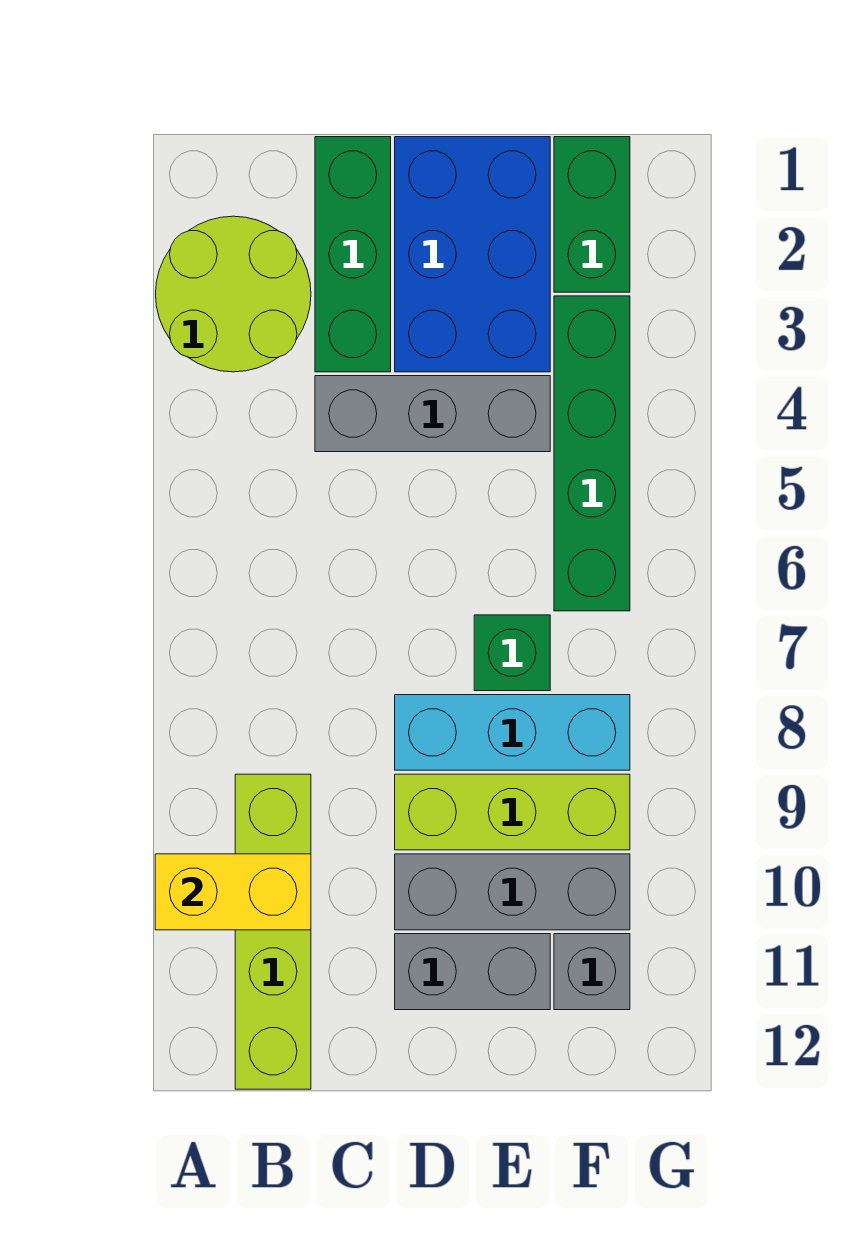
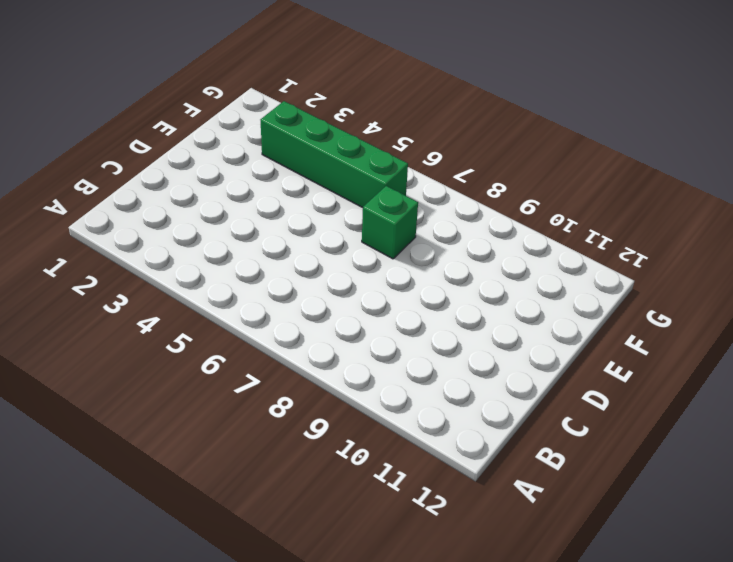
none -> lime round brick A2:B3 level 1
none -> lime brick B9:B12 level 1
none -> green brick C1:C3 level 1

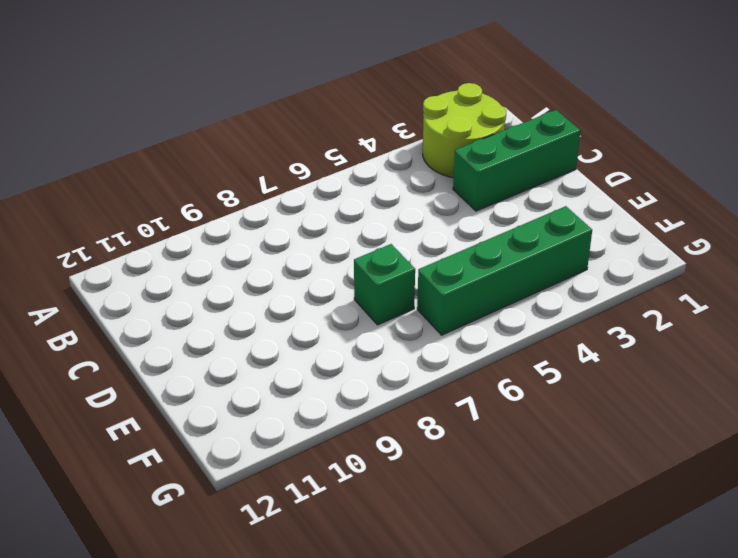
none -> lime brick B9:B12 level 1
none -> grey brick C4:E4 level 1
none -> blue brick D1:E3 level 1

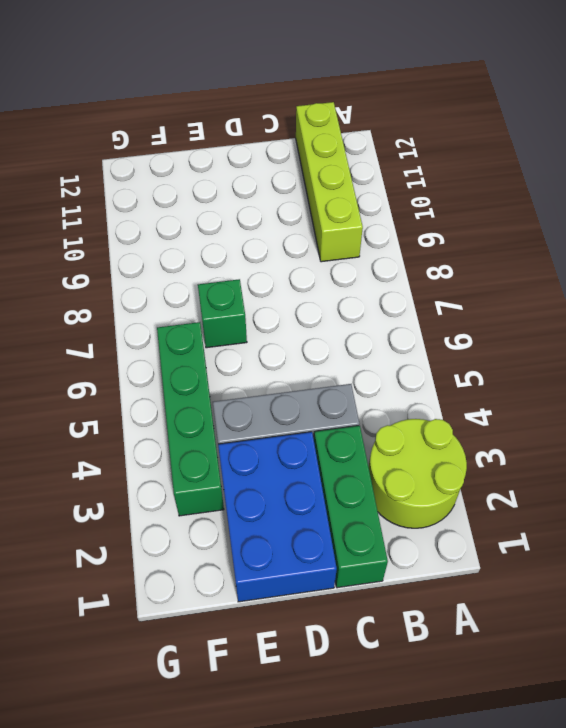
none -> cyan brick D8:F8 level 1
none -> lime brick D9:F9 level 1
none -> grey brick D10:F10 level 1

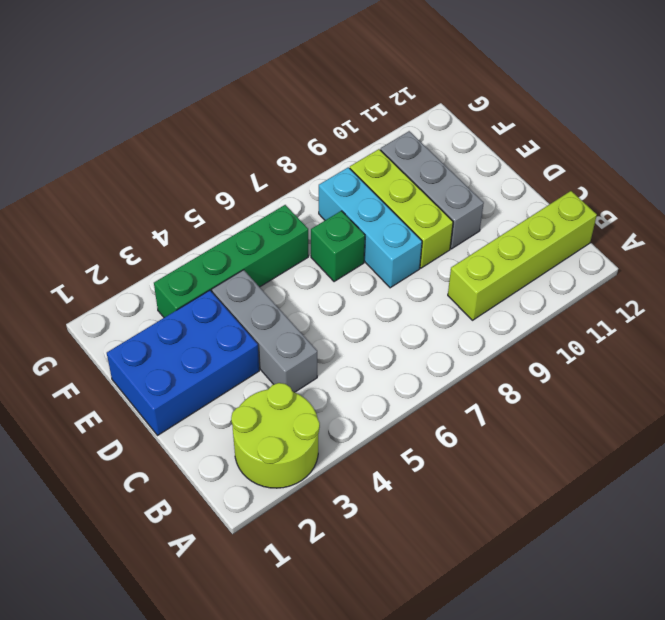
none -> green brick C1:C3 level 1
none -> grey brick D11:E11 level 1
none -> green brick F1:F2 level 1

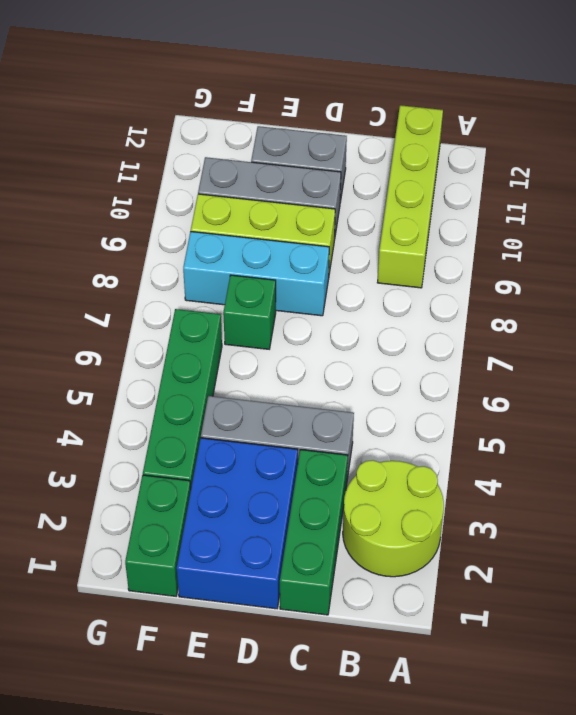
none -> grey brick F11 level 1
none -> yellow brick A10:B10 level 2

